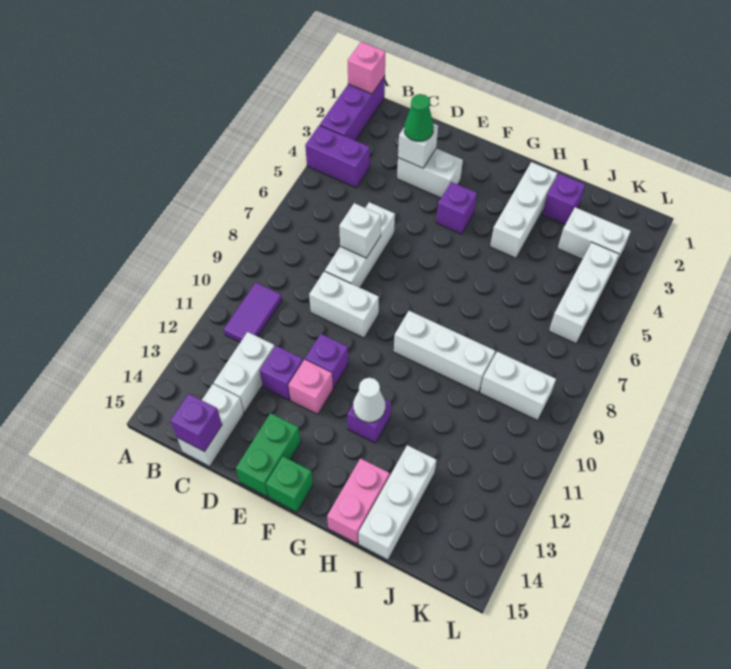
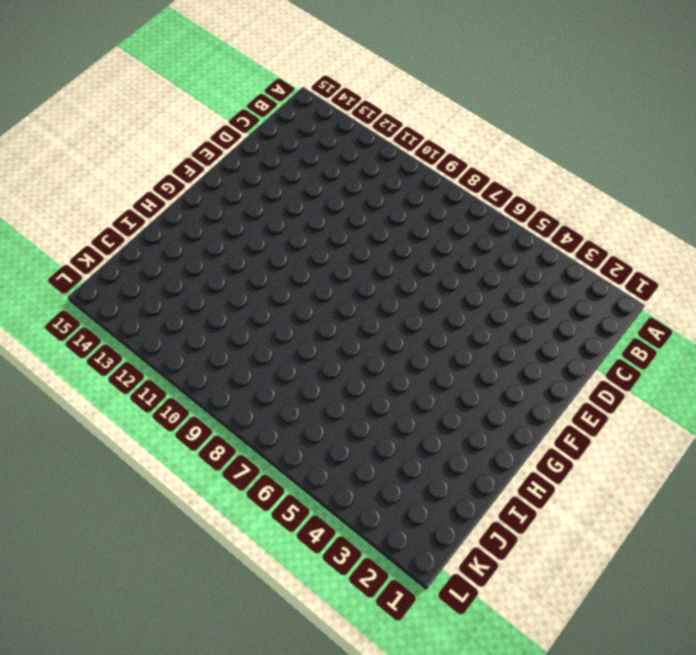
none -> purple brick A1:A3 level 1
none -> purple brick A4:B4 level 1
none -> purple tile B10:B11 level 1

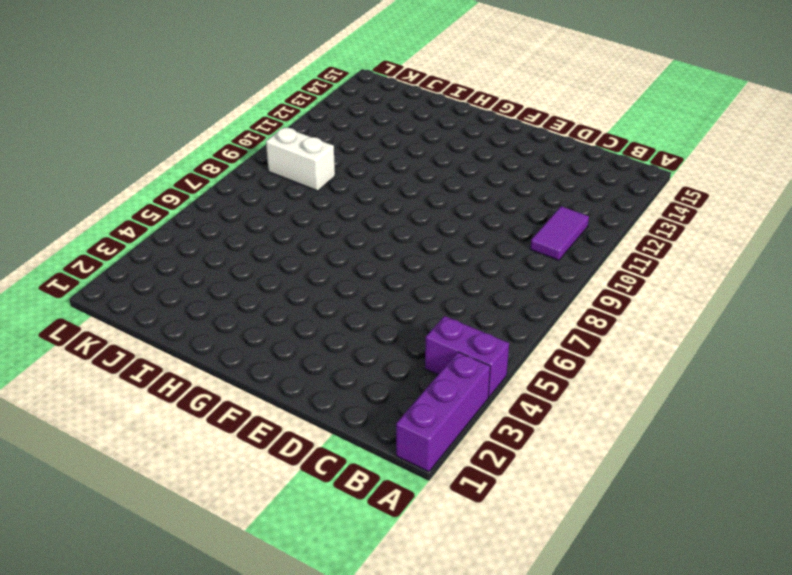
none -> white brick C12:C13 level 1
none -> white brick C14:C15 level 1
none -> white brick D3:E3 level 1

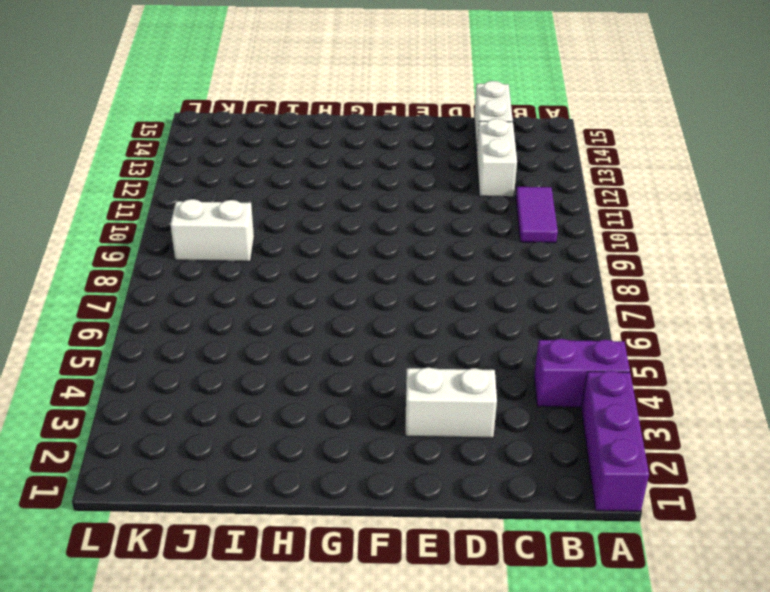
none -> white brick D6:D8 level 1
none -> white brick D9:E9 level 1
none -> purple brick D12 level 1

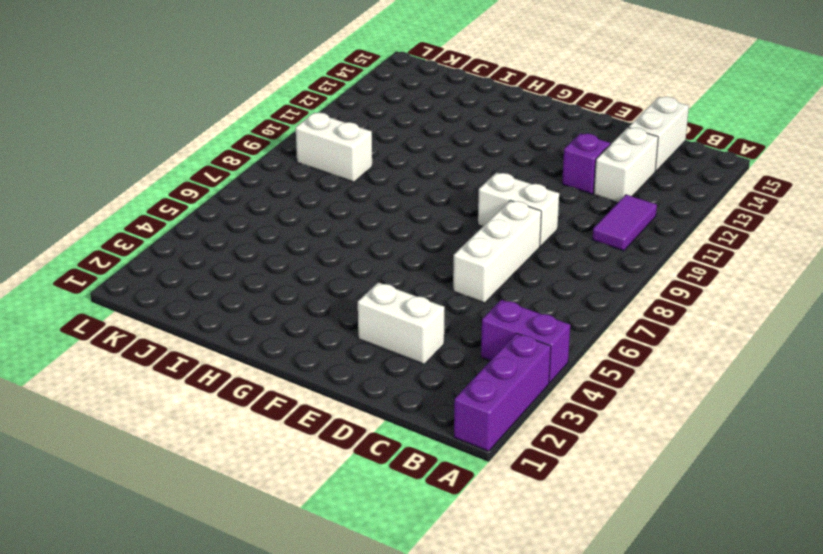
none -> purple brick E11 level 1
none -> pink brick E12 level 1
none -> green brick E14:E15 level 1

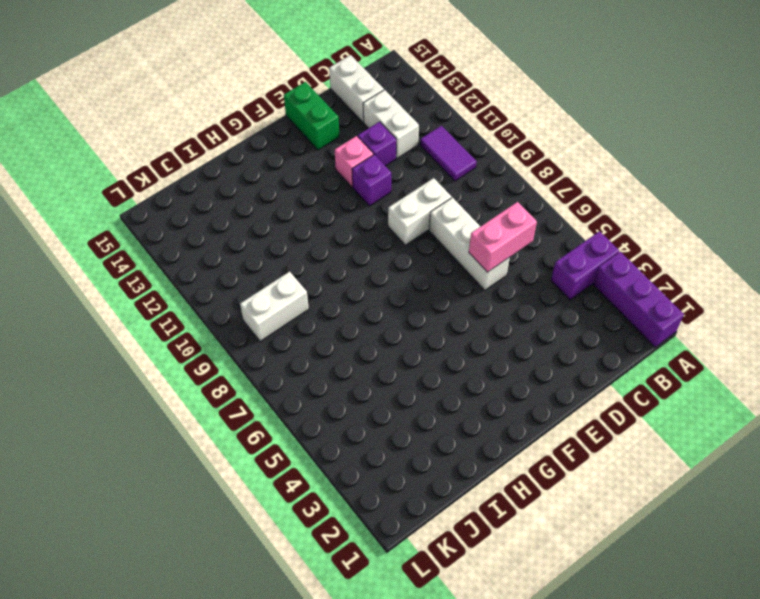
pink brick C6:D6 level 2 -> pink brick H14:H15 level 1
none -> white brick D3:E3 level 1
none -> purple brick F4 level 1
none -> green brick F15 level 1

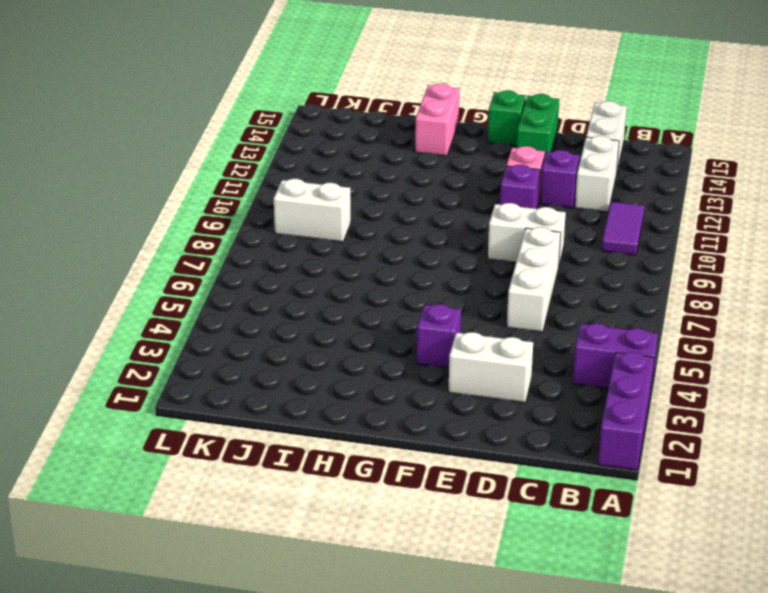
none -> white brick G9:I9 level 1
none -> purple brick G12 level 1
none -> white brick H2:H4 level 1

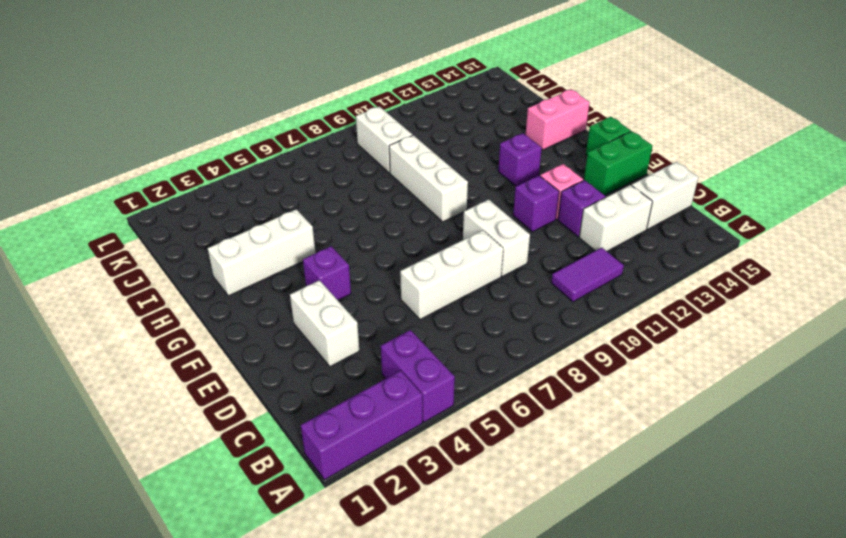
none -> purple brick I2 level 1
none -> white brick I13:I15 level 1
none -> white brick J3:K3 level 1

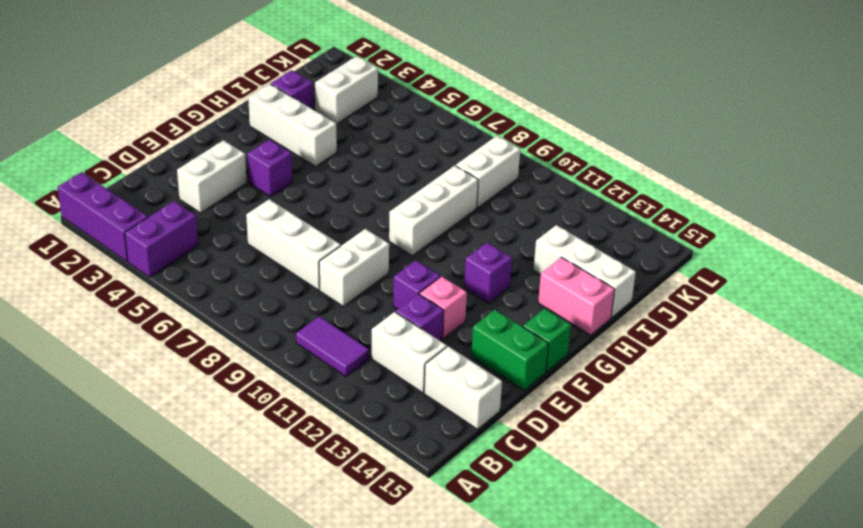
none -> white brick K4:K6 level 1
none -> pink brick A1 level 2
none -> purple brick C15 level 2

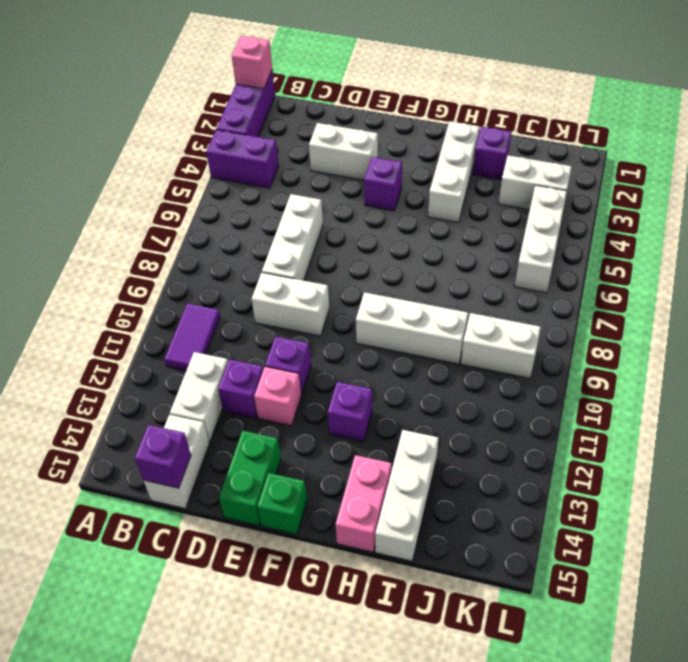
none -> white brick D3 level 2
none -> white brick D7 level 2
none -> white cone G12 level 2

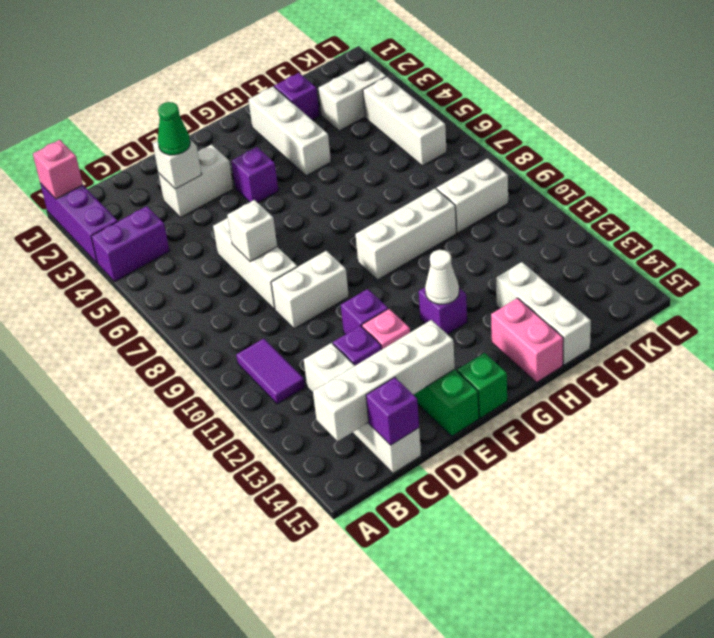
white brick B14:E14 level 2 -> none

